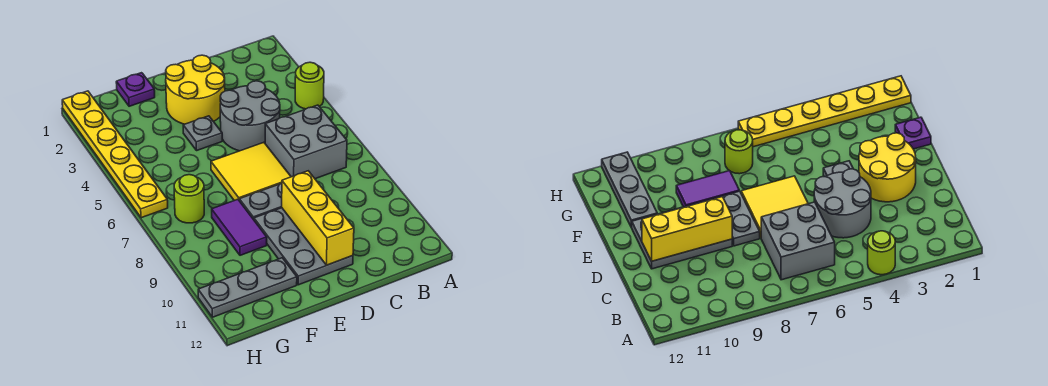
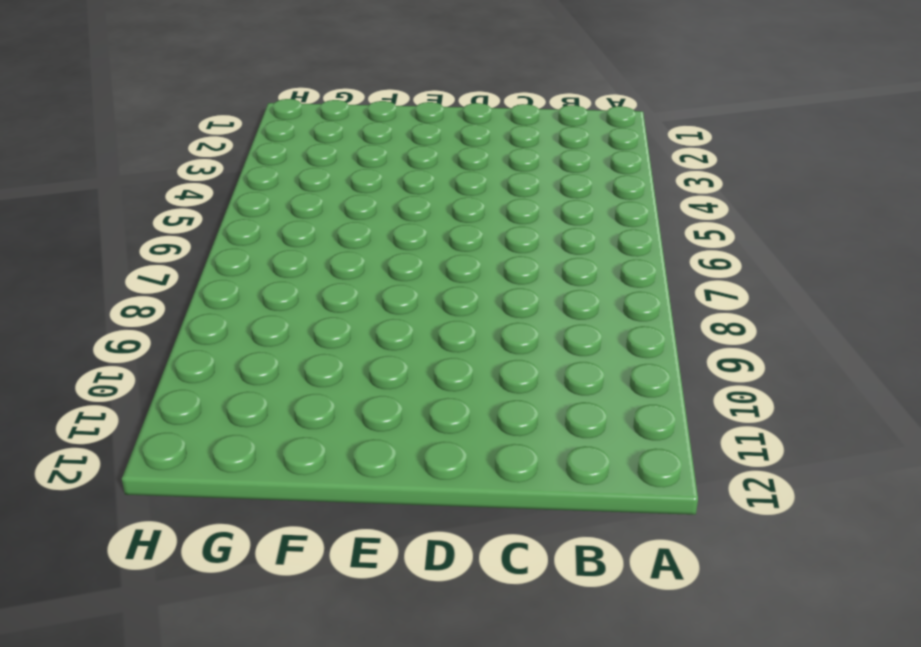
none -> lime round brick A4 level 1
none -> grey brick B6:C7 level 1
none -> grey round brick C4:D5 level 1

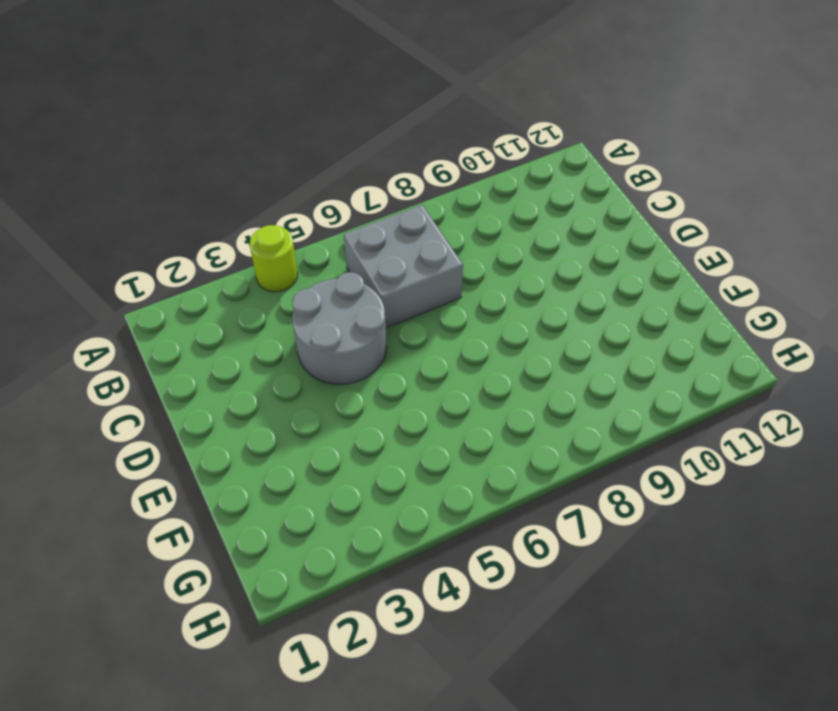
none -> yellow round brick D2:E3 level 1
none -> yellow tile D6:E7 level 1
none -> grey plate D8:E8 level 1

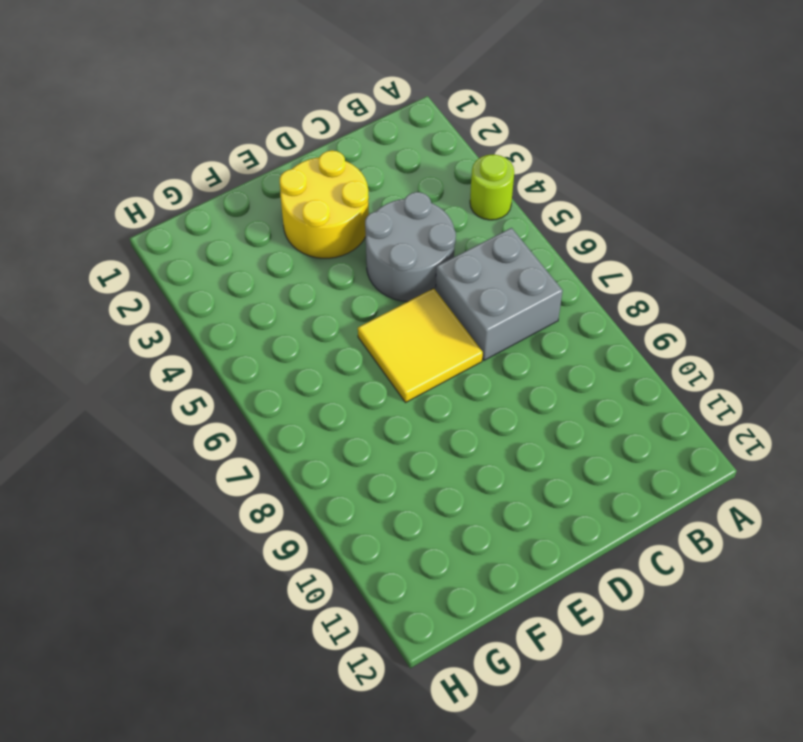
none -> grey plate D8:E8 level 1
none -> grey plate D9:E11 level 1
none -> grey plate E4 level 1

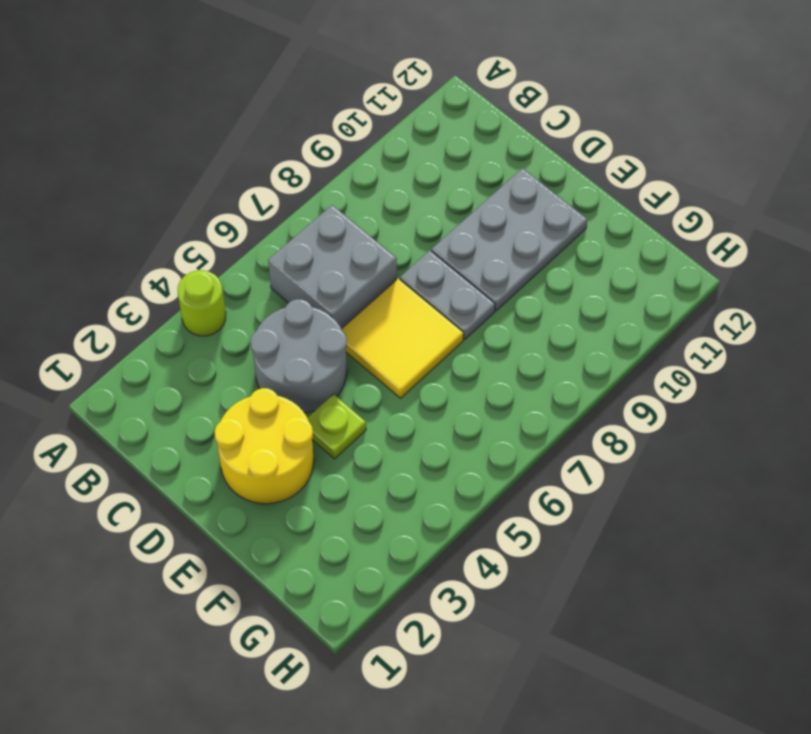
lime plate E4 level 1 -> grey plate E4 level 1
none -> purple plate F1 level 1
none -> purple tile F8:F9 level 1
none -> grey plate F11:H11 level 1

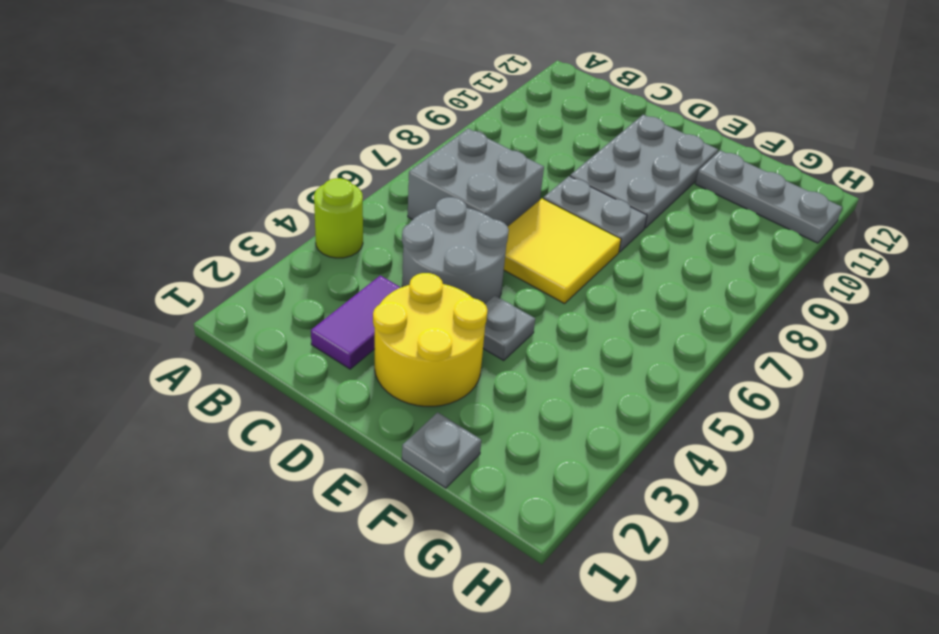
purple tile C2:C3 level 1 -> purple tile F8:F9 level 1
grey plate F1 level 1 -> purple plate F1 level 1
none -> lime round brick G7 level 1
none -> yellow plate H1:H6 level 1
none -> yellow brick D9:D11 level 2

